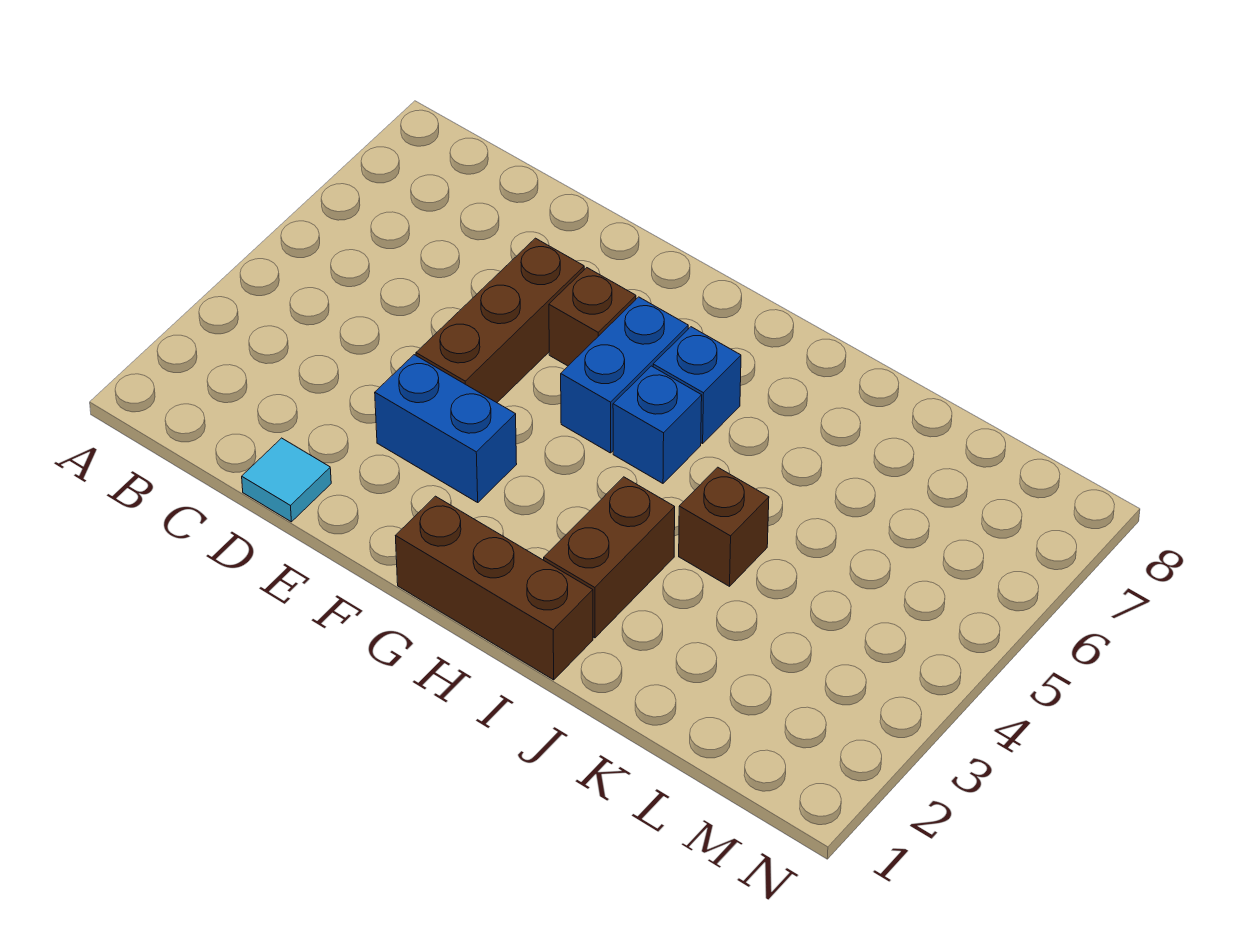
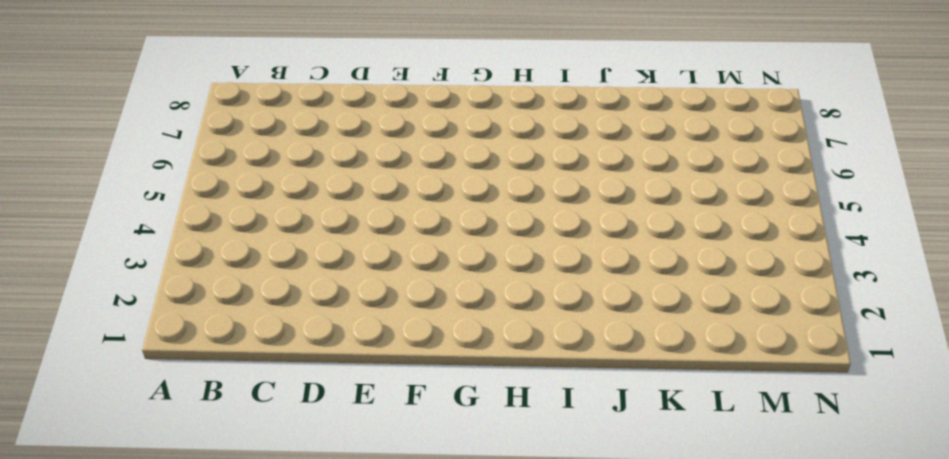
none -> cyan tile D1 level 1
none -> blue brick E3:F3 level 1

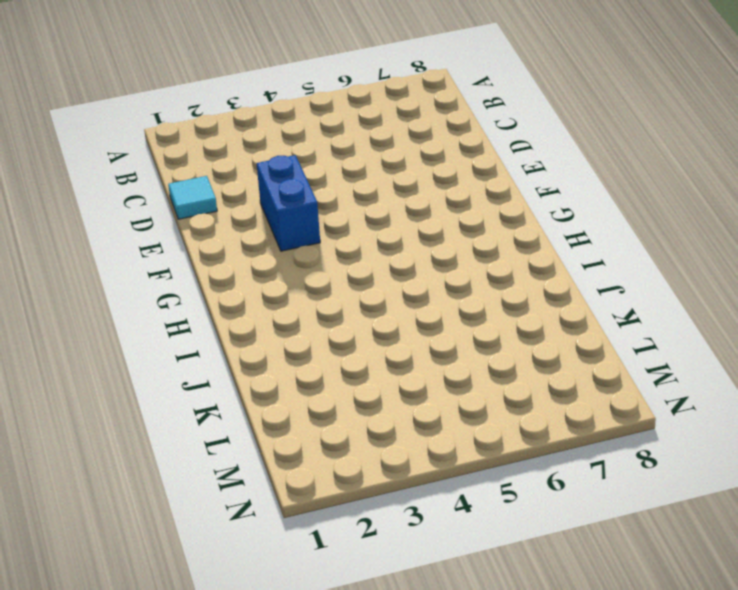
none -> brown brick E4:E6 level 1
none -> brown brick F6 level 1

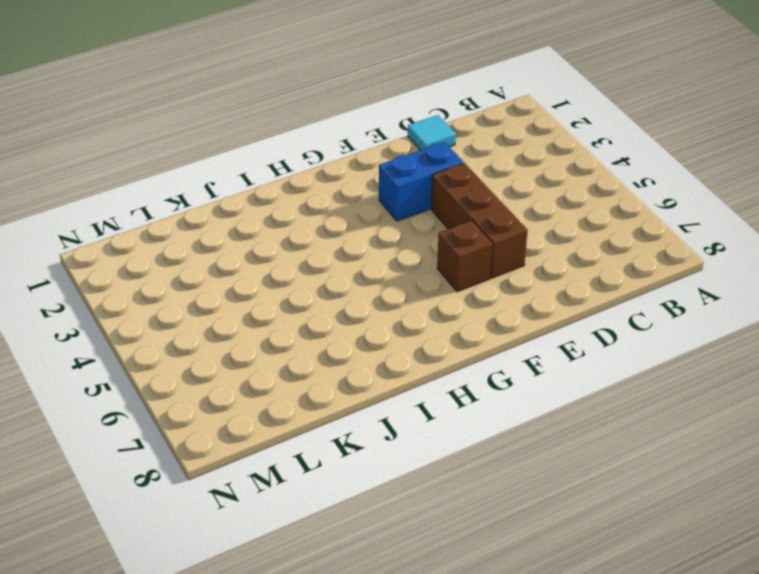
none -> brown brick G1:I1 level 1
none -> blue brick G5:G6 level 1

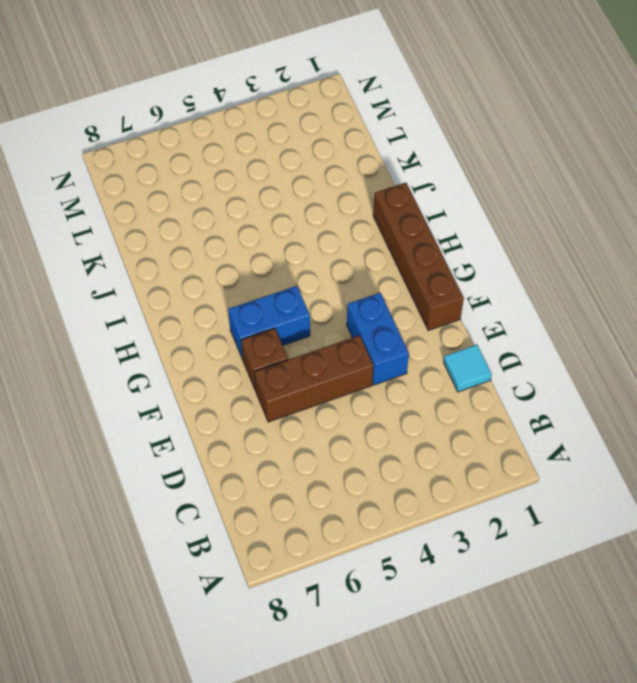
brown brick F1:I1 level 1 -> brown brick G1:I1 level 1
none -> blue brick H5 level 1
none -> blue brick H6 level 1

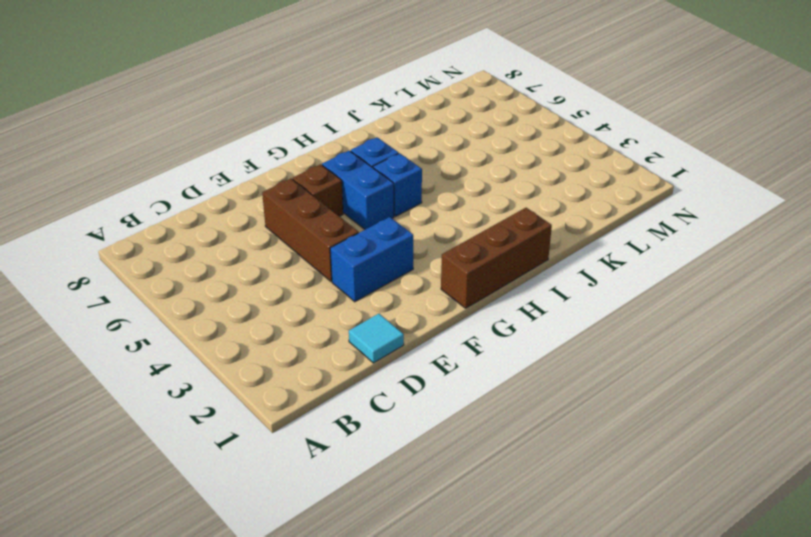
none -> brown brick I2:I3 level 1
none -> brown brick J4 level 1

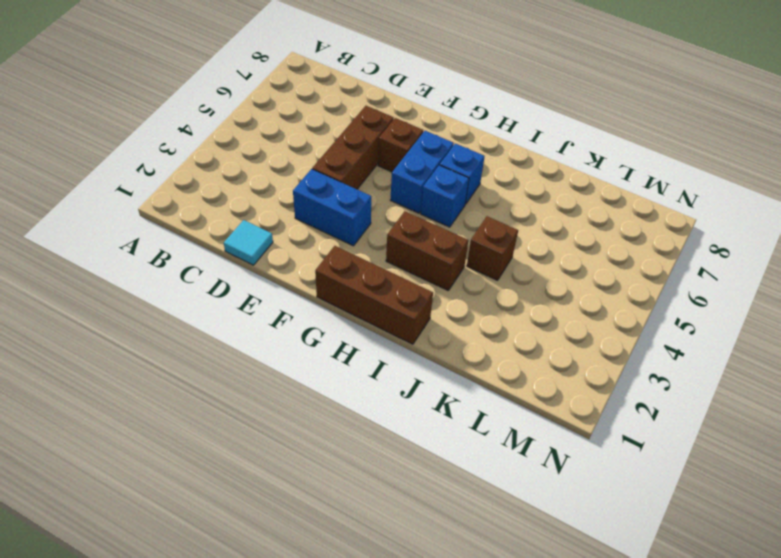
brown brick H3:I3 level 1 -> brown brick I2:I3 level 1

